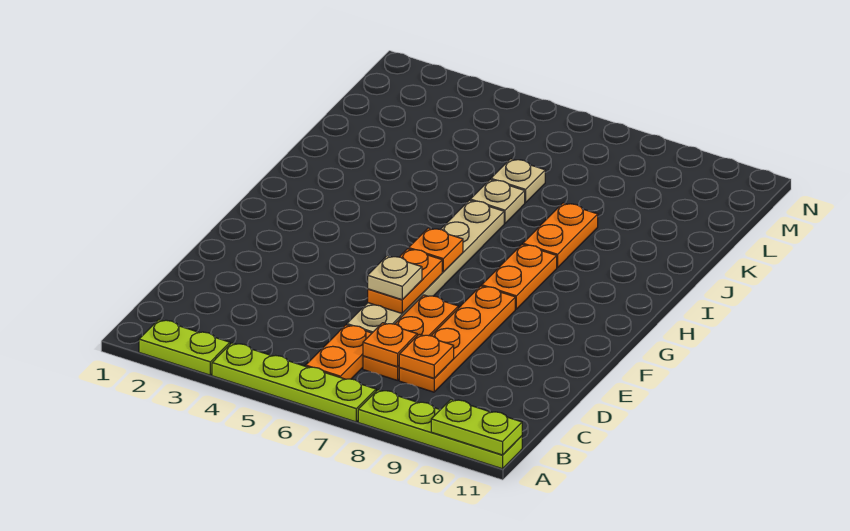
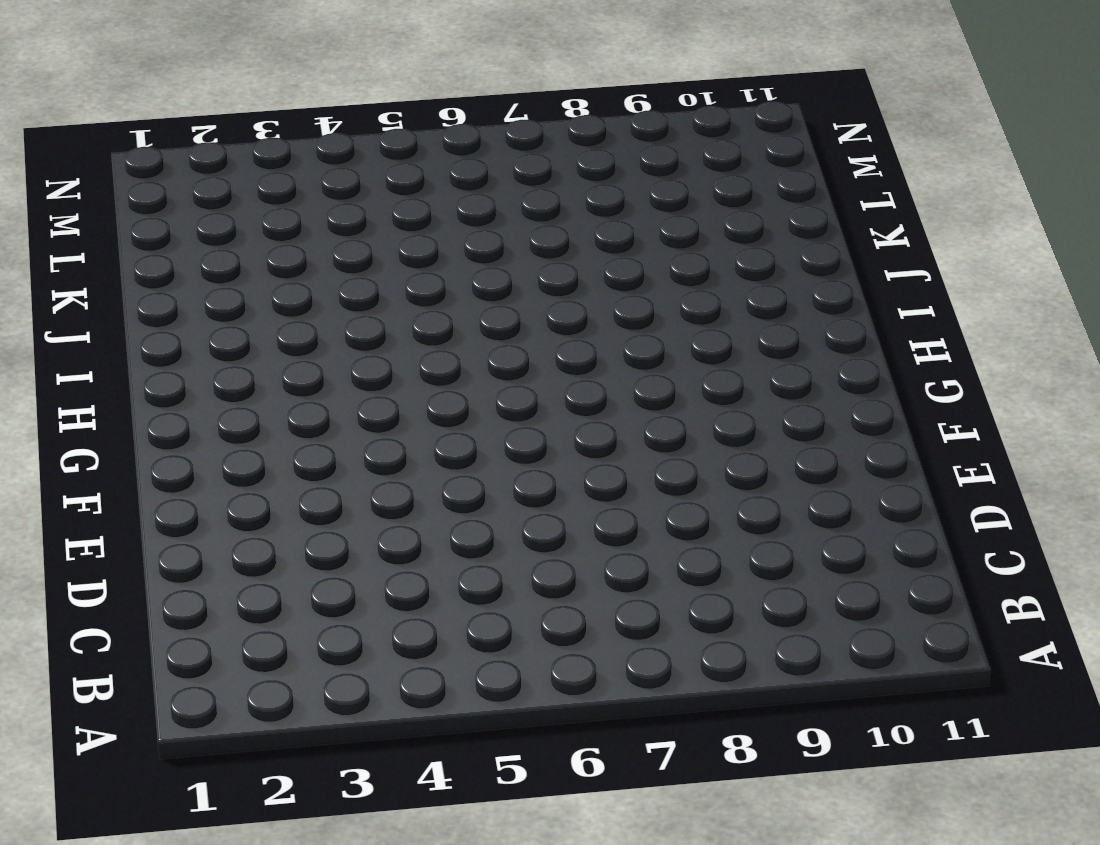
none -> lime plate A2:A3 level 1
none -> lime plate A4:A7 level 1
none -> lime plate A8:A11 level 1

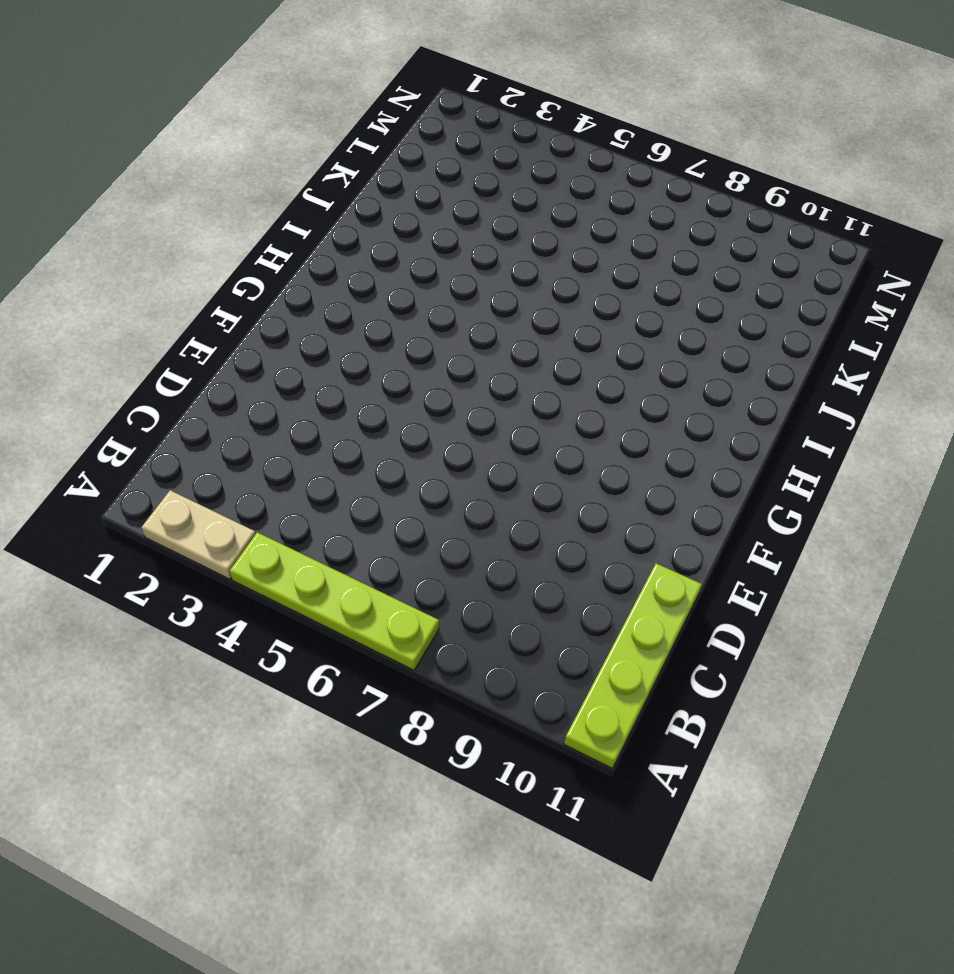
tan plate A2:A3 level 1 -> lime plate A2:A3 level 1
lime plate A11:D11 level 1 -> lime plate A8:A11 level 1
none -> orange plate B6:C6 level 1
none -> orange plate C7:E7 level 1
none -> orange plate C8:F8 level 1

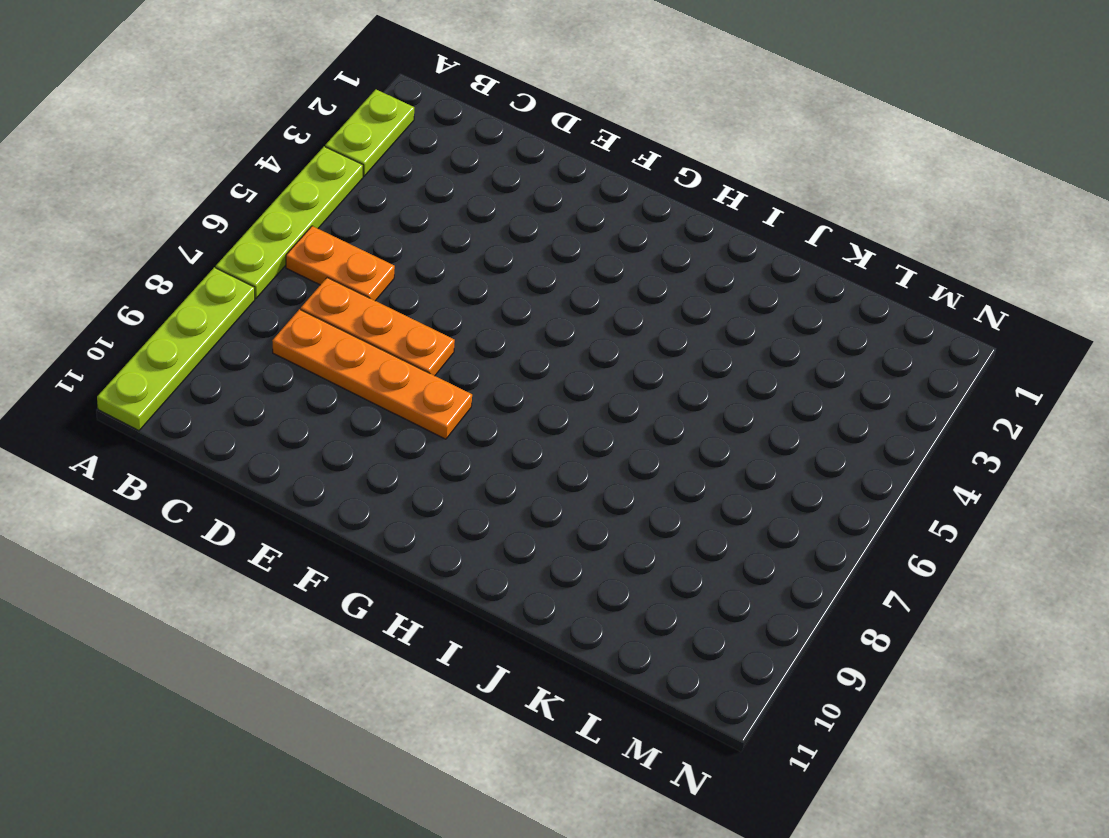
none -> tan plate D6:I6 level 1
none -> orange plate G8:H8 level 1
none -> orange plate I8:J8 level 1

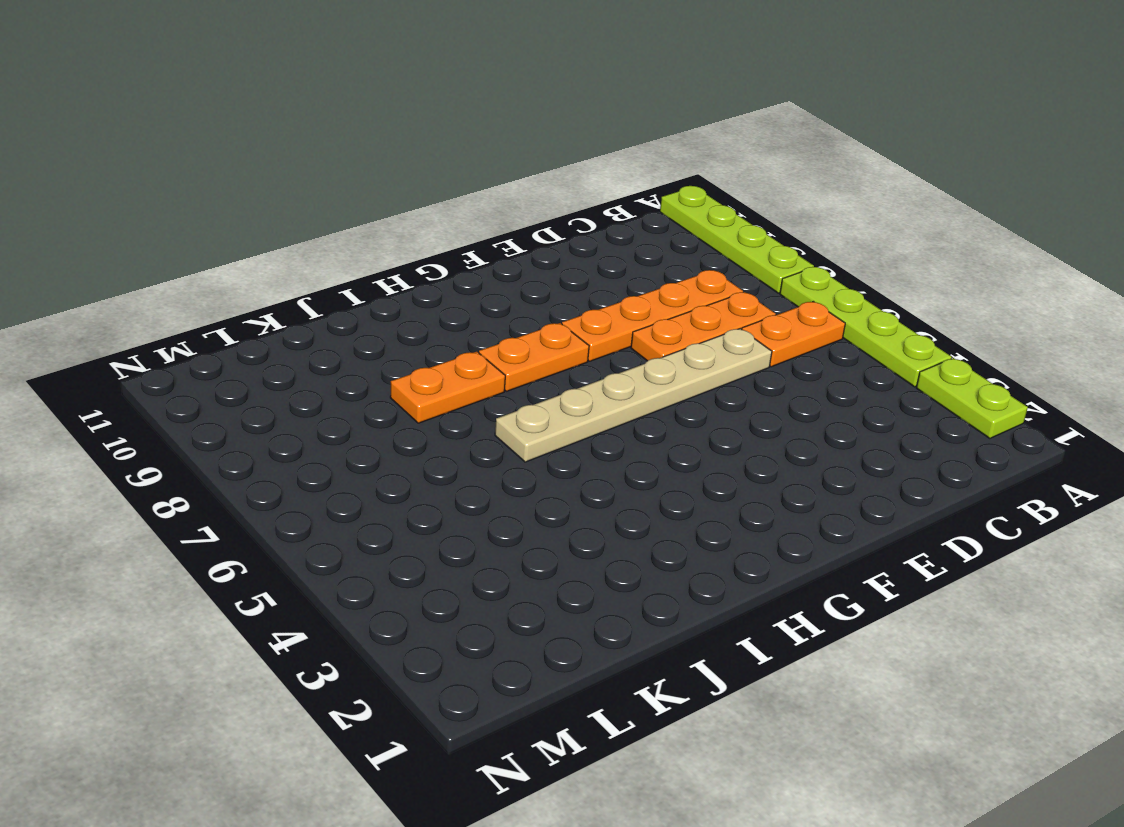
none -> tan plate J6 level 1
none -> tan plate K6 level 1
none -> lime plate A10:A11 level 2

